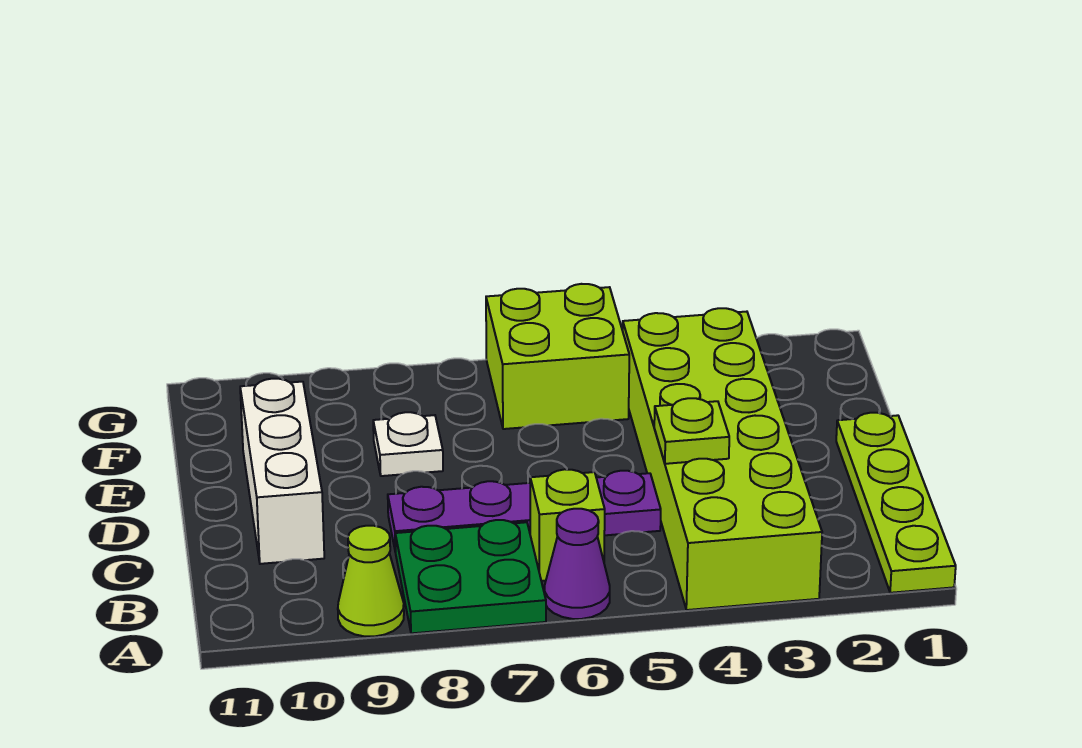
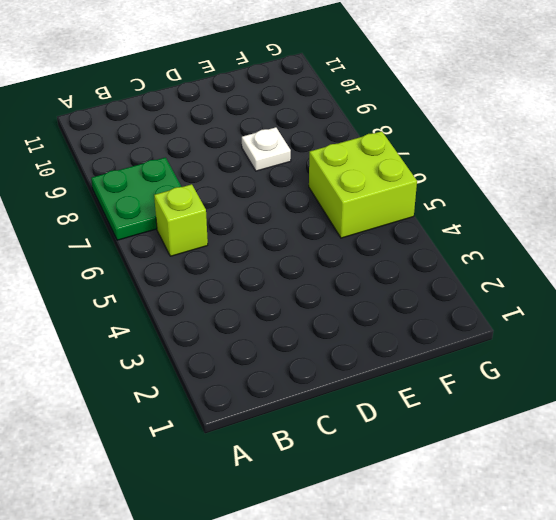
none -> lime plate A1:D1 level 1
none -> lime brick A3:F4 level 1

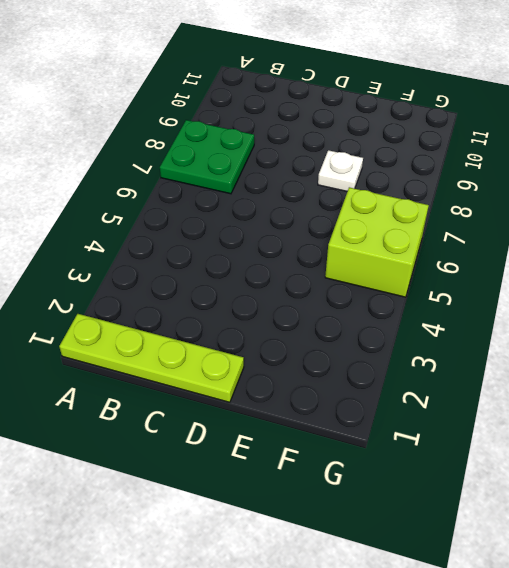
none -> lime brick A3:F4 level 1
none -> purple cone A6 level 1

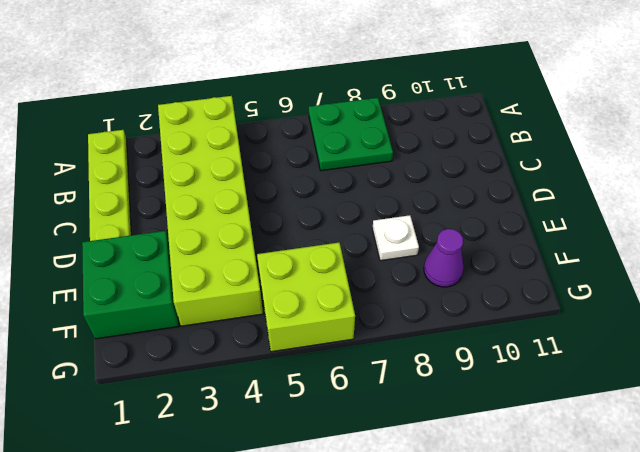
green brick E1:F2 level 1 -> none
purple cone F9 level 1 -> purple cone A6 level 1
none -> lime cone A9 level 1
none -> lime brick B6 level 1

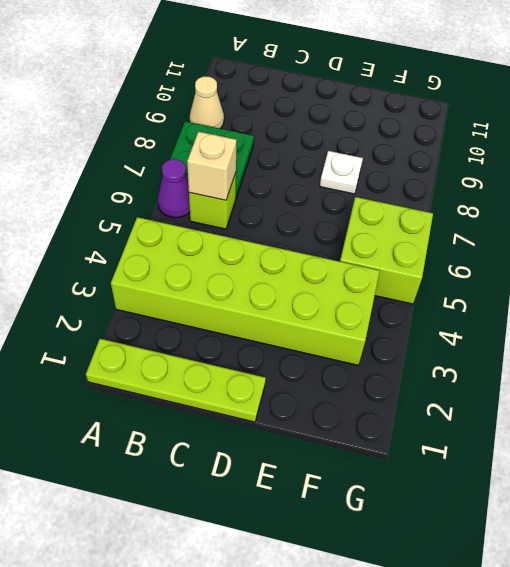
tan cone A9 level 1 -> lime cone A9 level 1
tan brick B6 level 2 -> none
none -> purple plate C5:C8 level 1
none -> white brick C10:E10 level 1

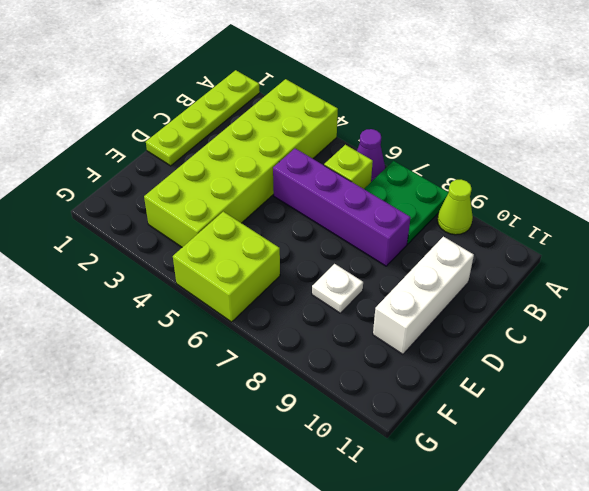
purple brick C5:C8 level 1 -> purple plate C5:C8 level 1
none -> lime plate C4 level 2

